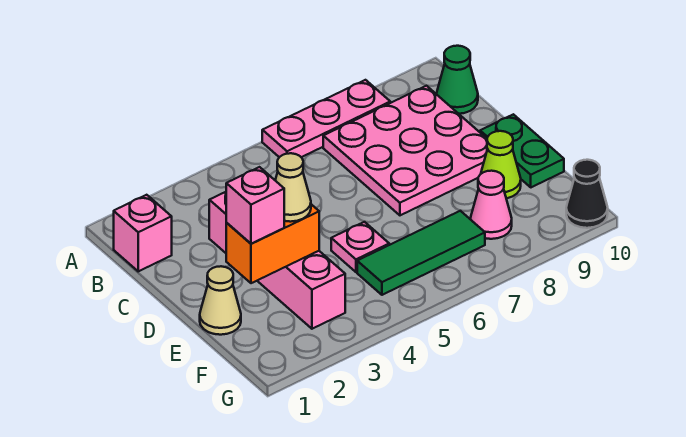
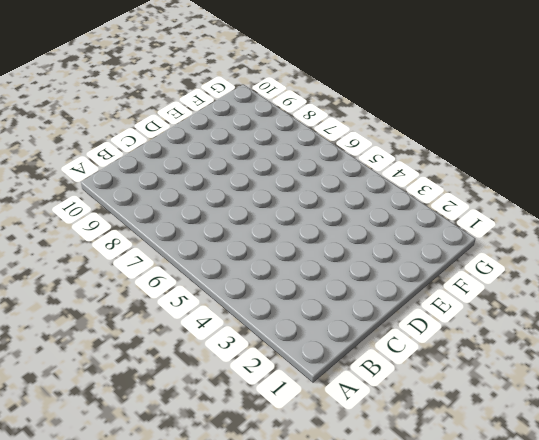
none -> pink plate A6:A8 level 1
none -> pink brick B1 level 1
none -> pink plate B7:D9 level 1

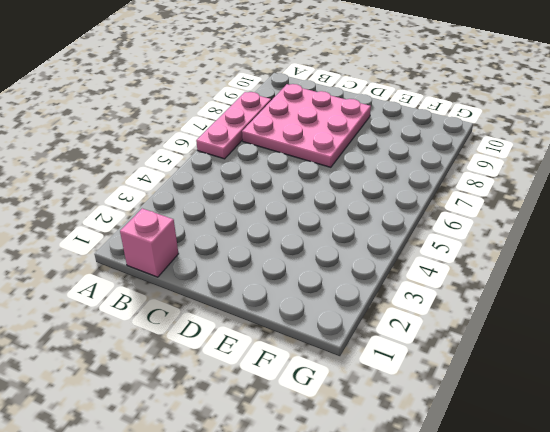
none -> green cone B10 level 1
none -> pink brick C3:F3 level 1
none -> green plate D10:E10 level 1

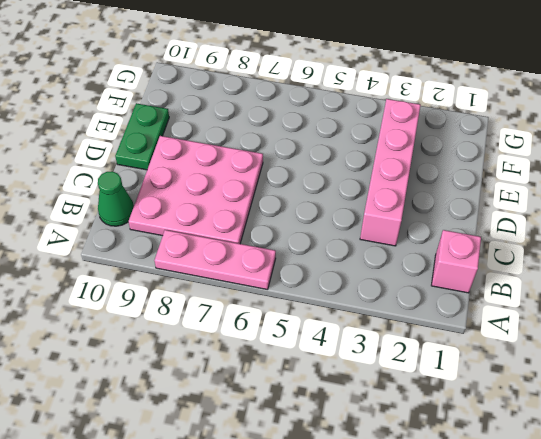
none -> tan cone E1 level 1
none -> pink plate E5 level 1
none -> lime cone E9 level 1

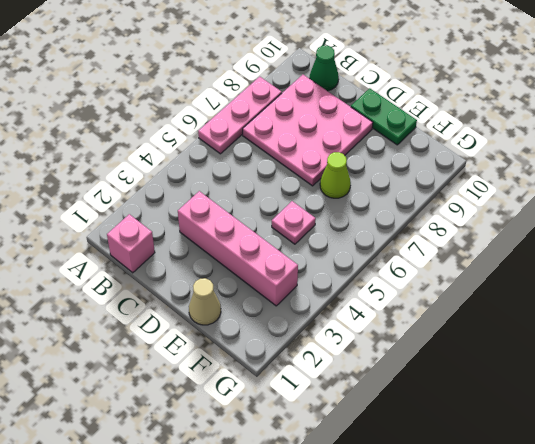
lime cone E7 level 1 -> lime cone E9 level 1
none -> green tile F5:F7 level 1
none -> pink cone F8 level 1
none -> black cone G10 level 1

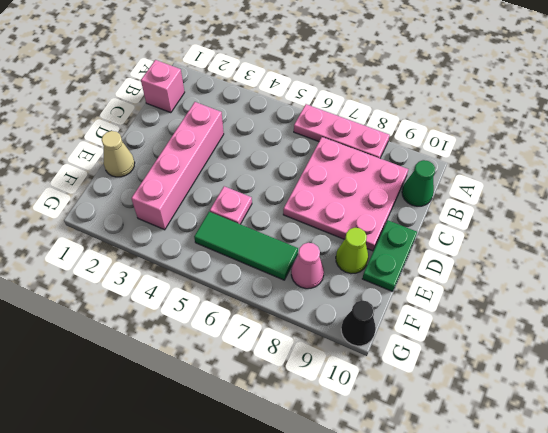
none -> orange brick E2:E3 level 2
none -> pink brick E2 level 3
none -> tan cone E3 level 3

